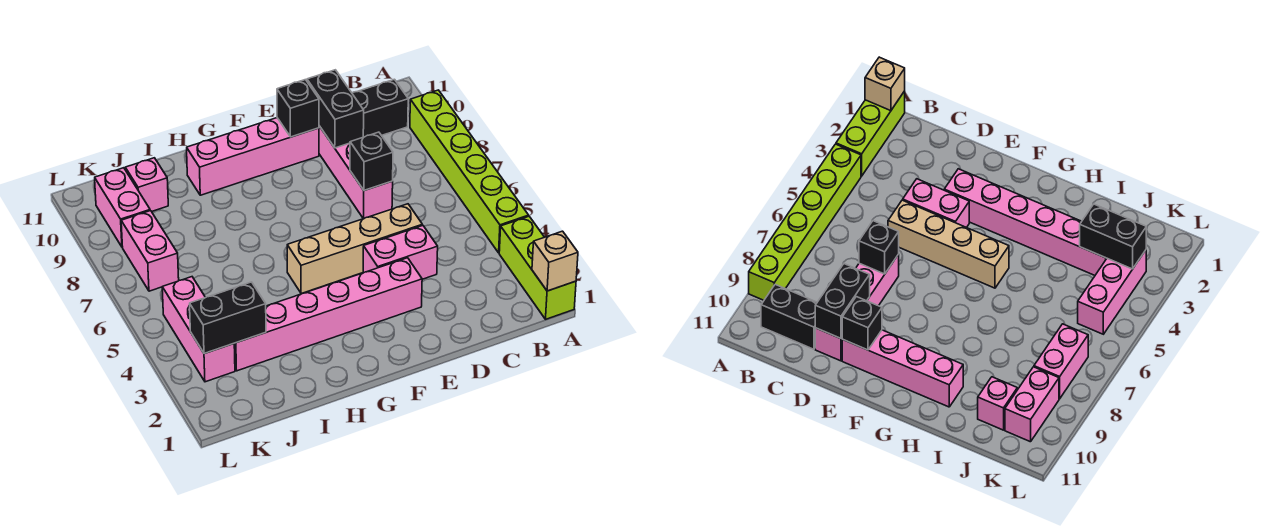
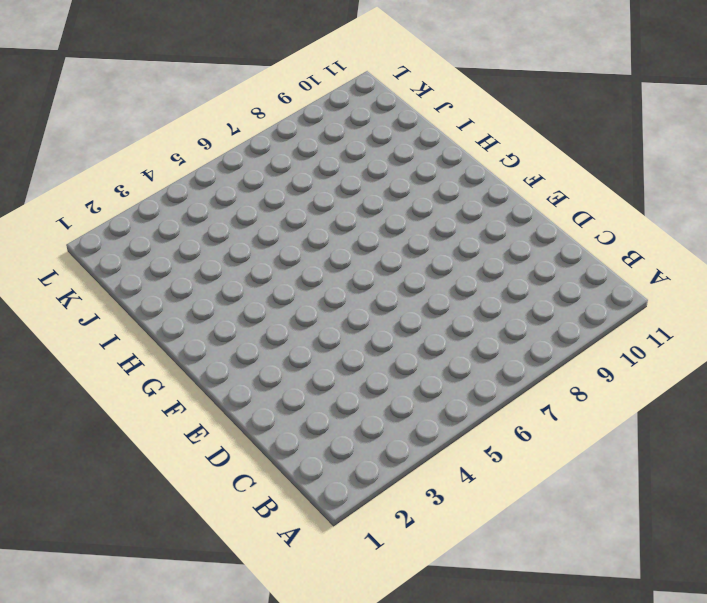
none -> lime brick A1:A3 level 1
none -> lime brick A4:A9 level 1
none -> black brick B10:C10 level 1

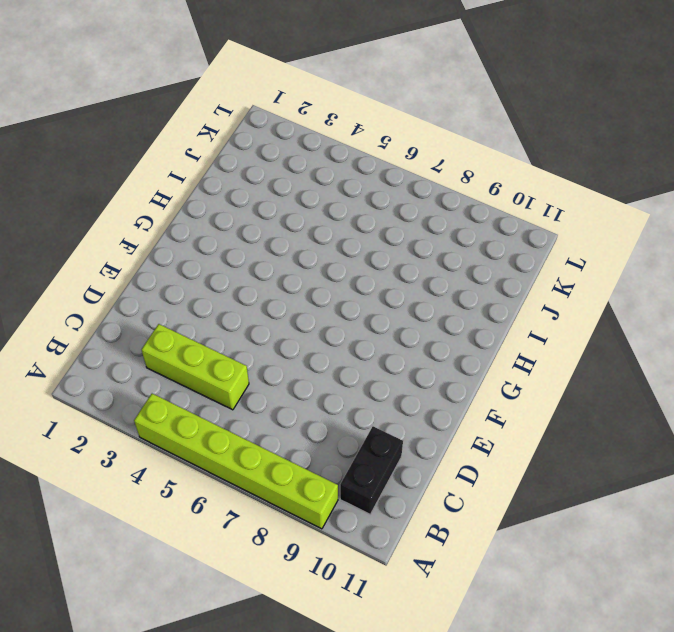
lime brick C3:C5 level 1 -> lime brick A1:A3 level 1
none -> pink brick D4:E4 level 1
none -> tan brick D5:G5 level 1
none -> pink brick D7:D10 level 1

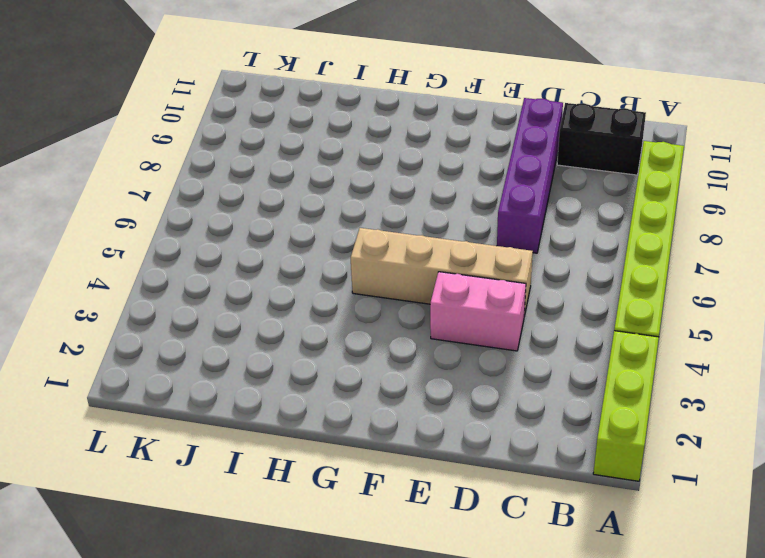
purple brick D7:D10 level 1 -> pink brick D7:D10 level 1
none -> pink brick E3:J3 level 1
none -> pink brick E10:H10 level 1
none -> pink brick J10 level 1

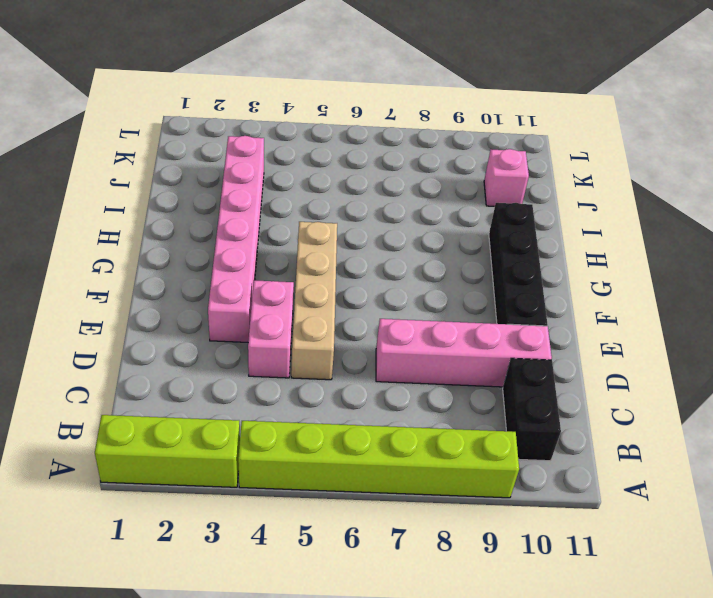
black brick E10:H10 level 1 -> pink brick E10:H10 level 1
none -> pink brick K3:K5 level 1
none -> pink brick K7:K8 level 1
none -> pink brick K9:K10 level 1

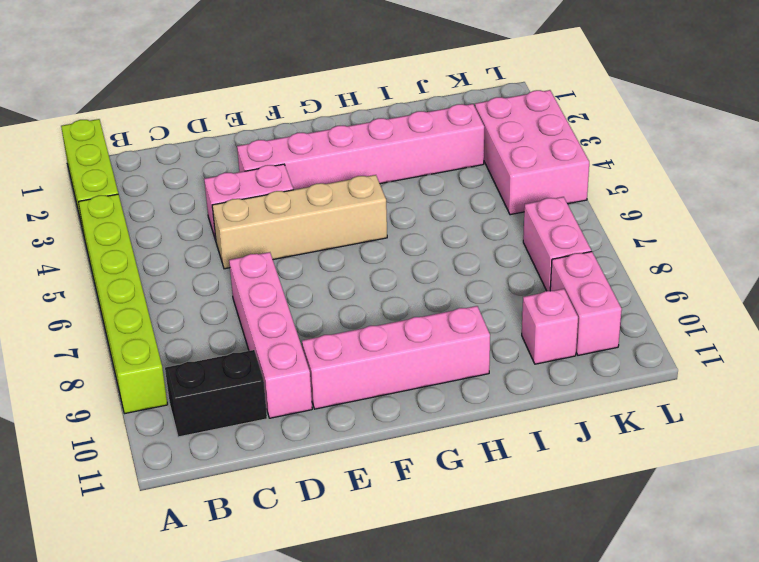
pink brick K3:L5 level 1 -> pink brick K3:K5 level 1
none -> tan brick A1 level 2
none -> black brick D7 level 2
none -> black brick D9:D10 level 2

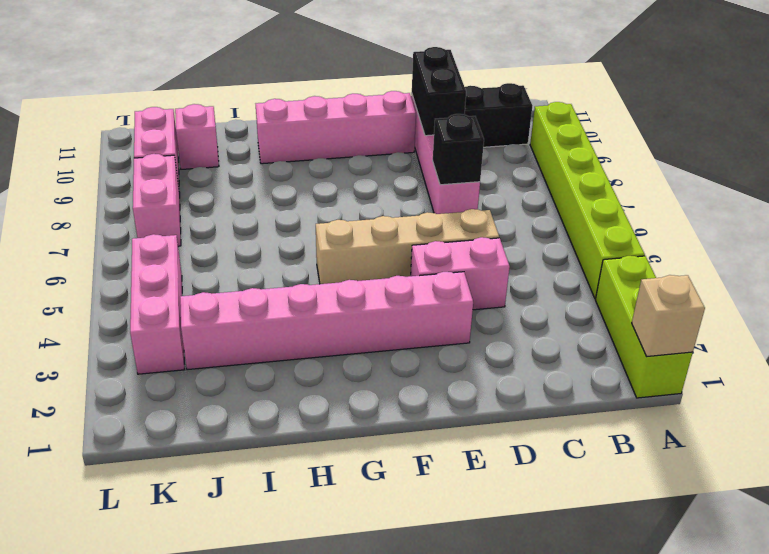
none -> black brick E10 level 2
none -> black brick J3:K3 level 2

